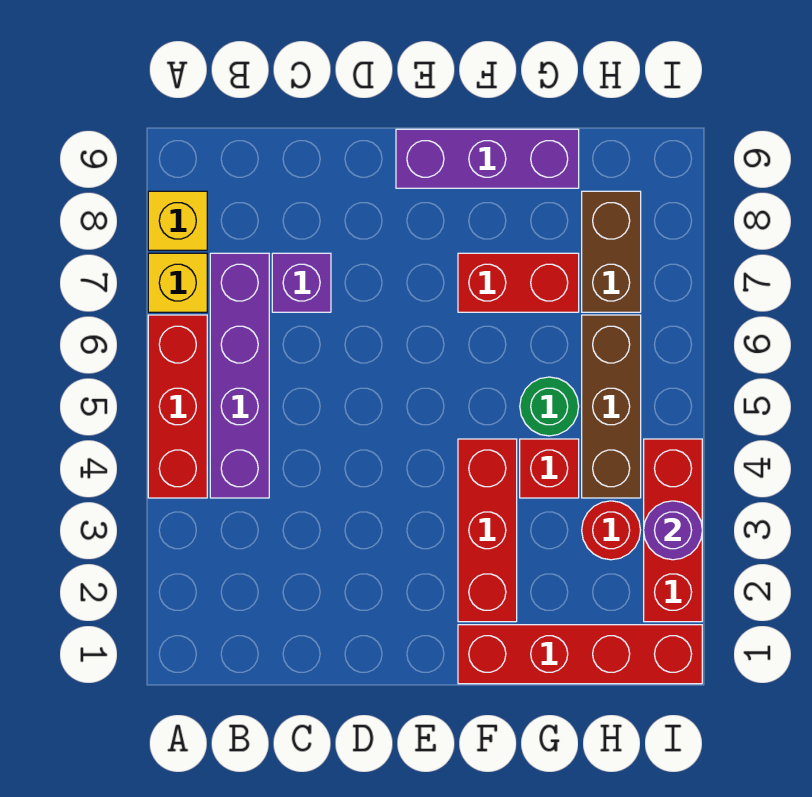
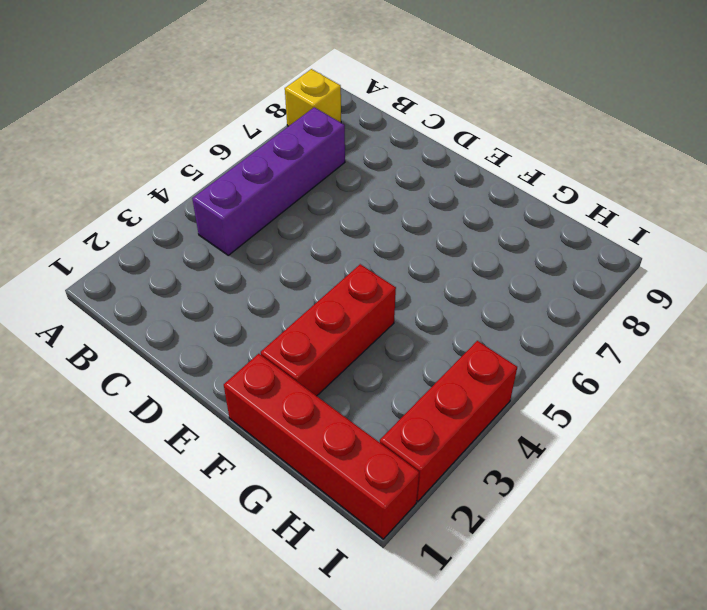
none -> red brick A4:A6 level 1
none -> yellow brick A7 level 1
none -> purple brick C7 level 1

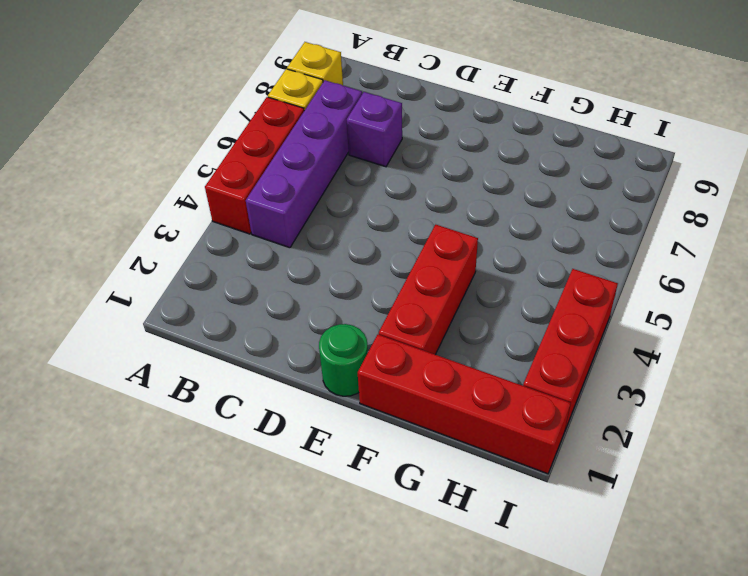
green round brick E1 level 1 -> green round brick G5 level 1
none -> purple brick E9:G9 level 1
none -> red brick F7:G7 level 1
none -> red brick G4 level 1

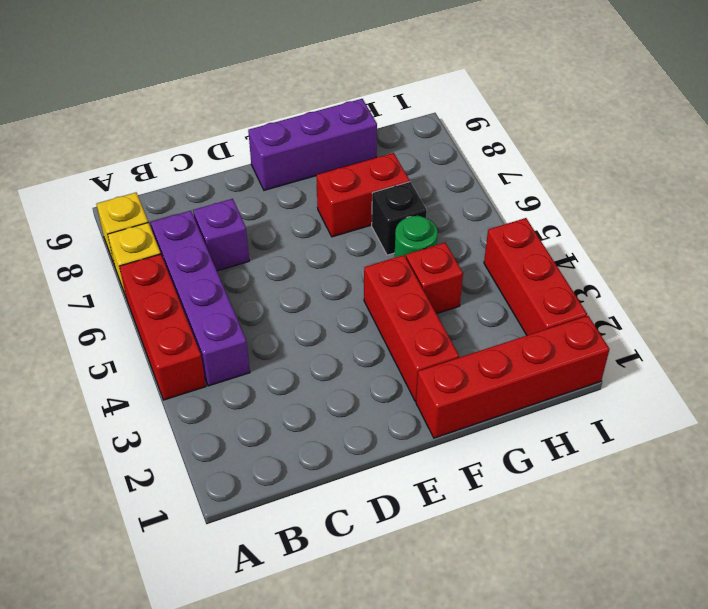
black brick G6 level 1 -> none
none -> red round brick H3 level 1
none -> brown brick H4:H6 level 1
none -> brown brick H7:H8 level 1

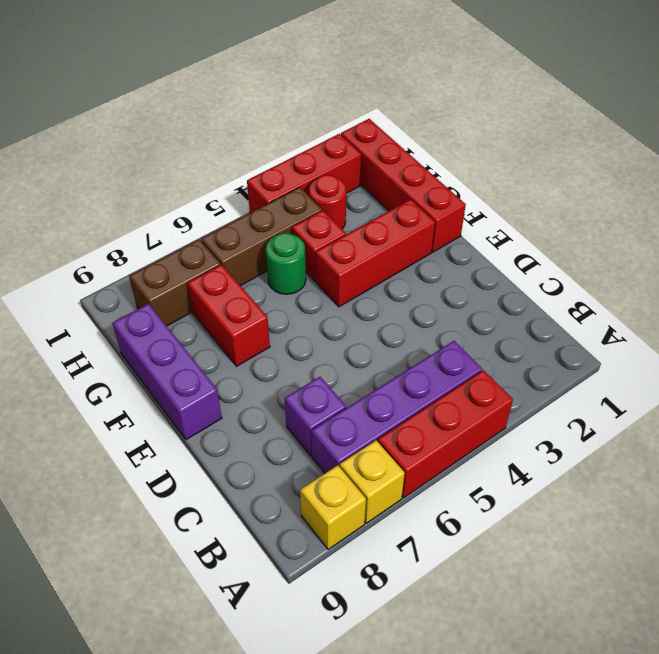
none -> purple round brick I3 level 2

